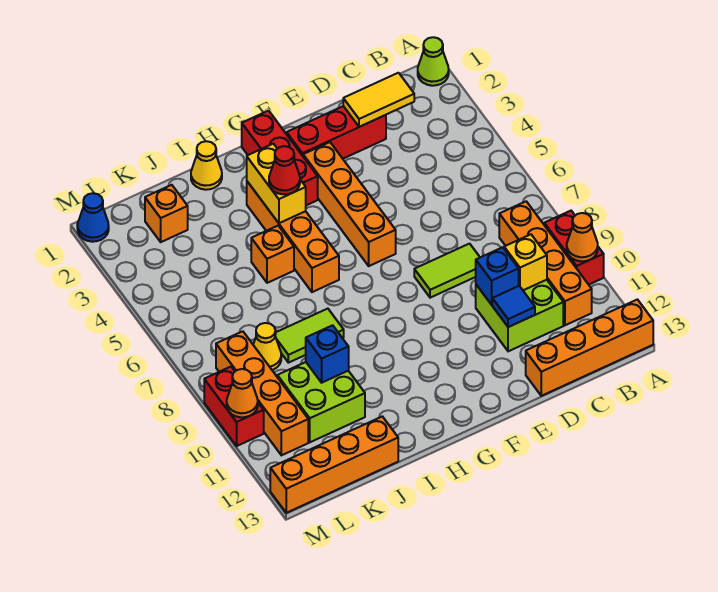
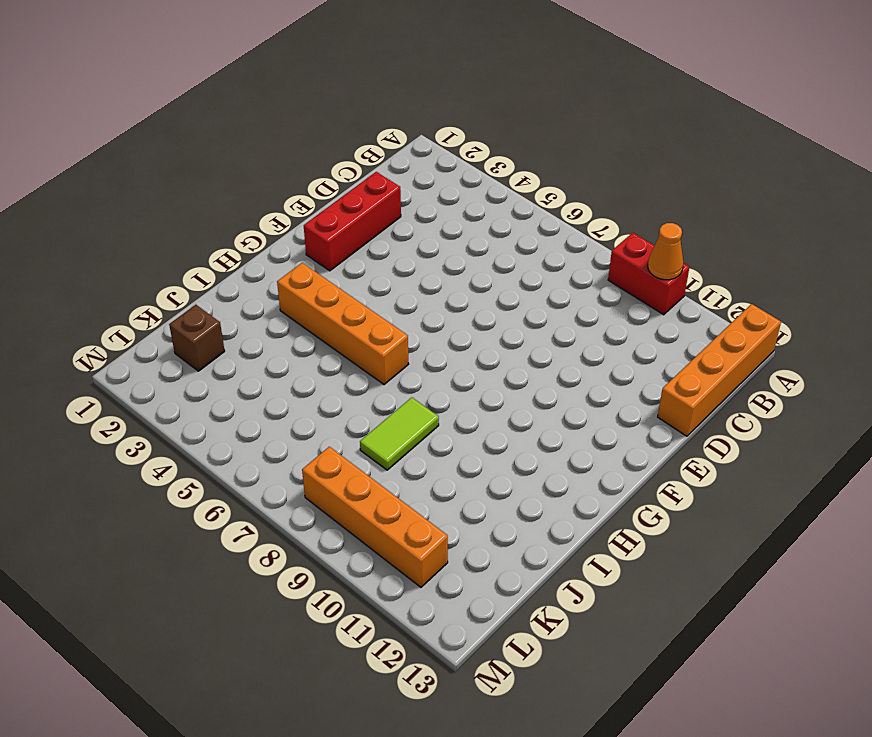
brown brick K2 level 1 -> orange brick K2 level 1
none -> lime cone A1 level 1
none -> orange brick B8:B11 level 1
none -> lime brick C10:D11 level 1

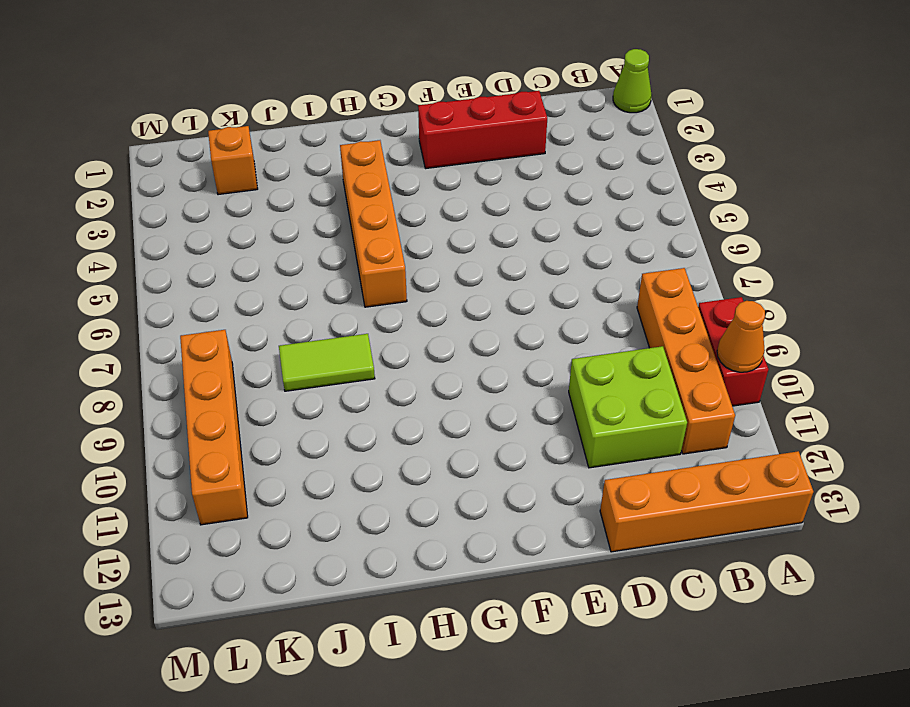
none -> lime tile D8:E8 level 1
none -> orange brick F3:F6 level 1
none -> red brick G1:G3 level 1

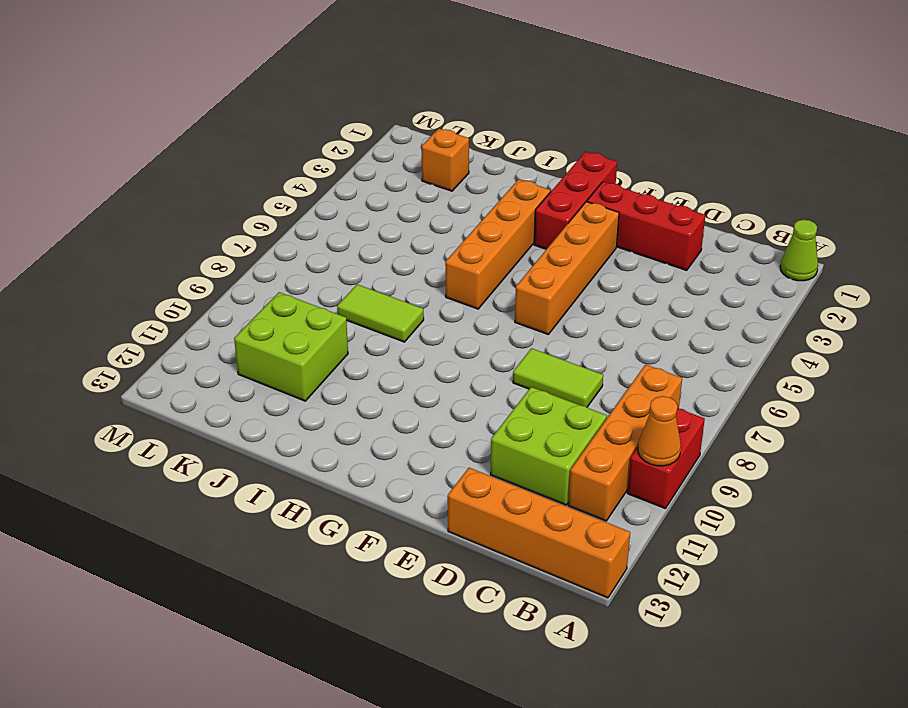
none -> yellow cone I1 level 1
none -> orange brick I5 level 1
none -> orange brick J13:M13 level 1

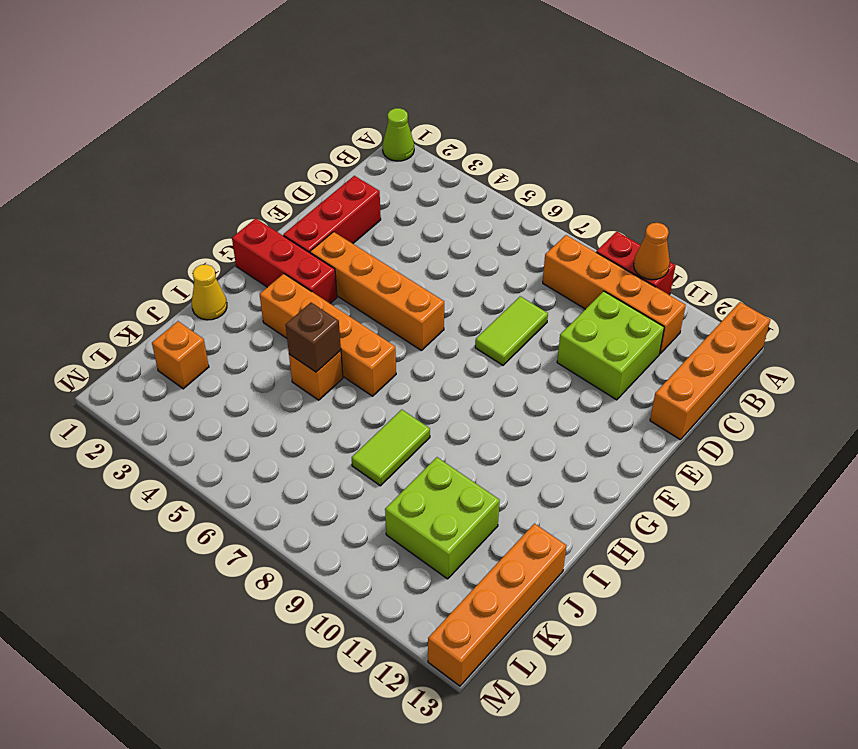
brown brick I5 level 2 -> none
none -> yellow cone K8 level 1
none -> orange brick L8:L11 level 1
none -> blue cone M1 level 1

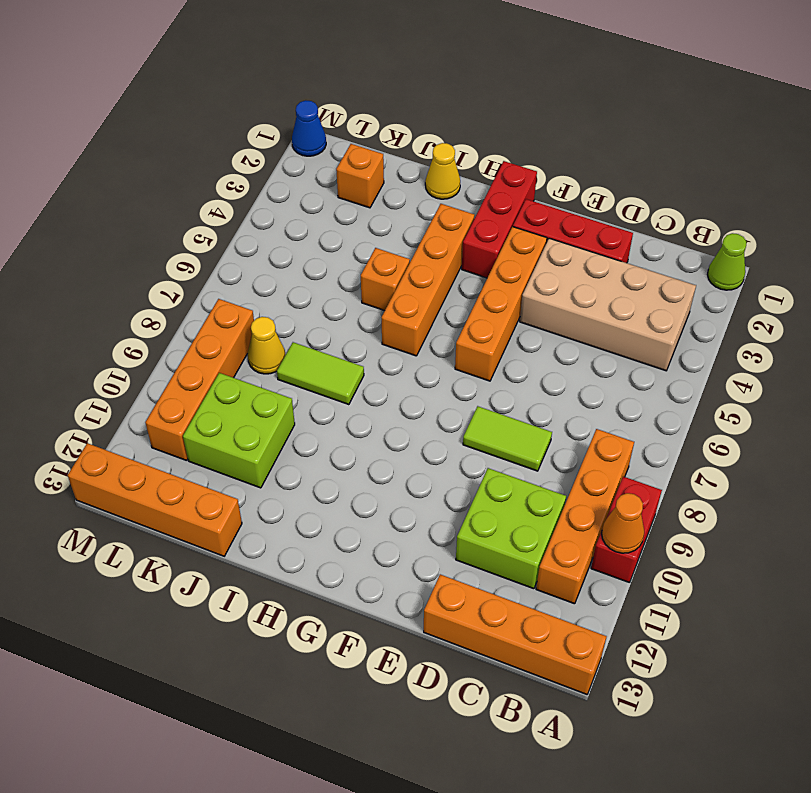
tan brick B3:E4 level 1 -> none
none -> red brick M9:M10 level 1
none -> yellow tile C2:D2 level 2
none -> yellow brick C10 level 2

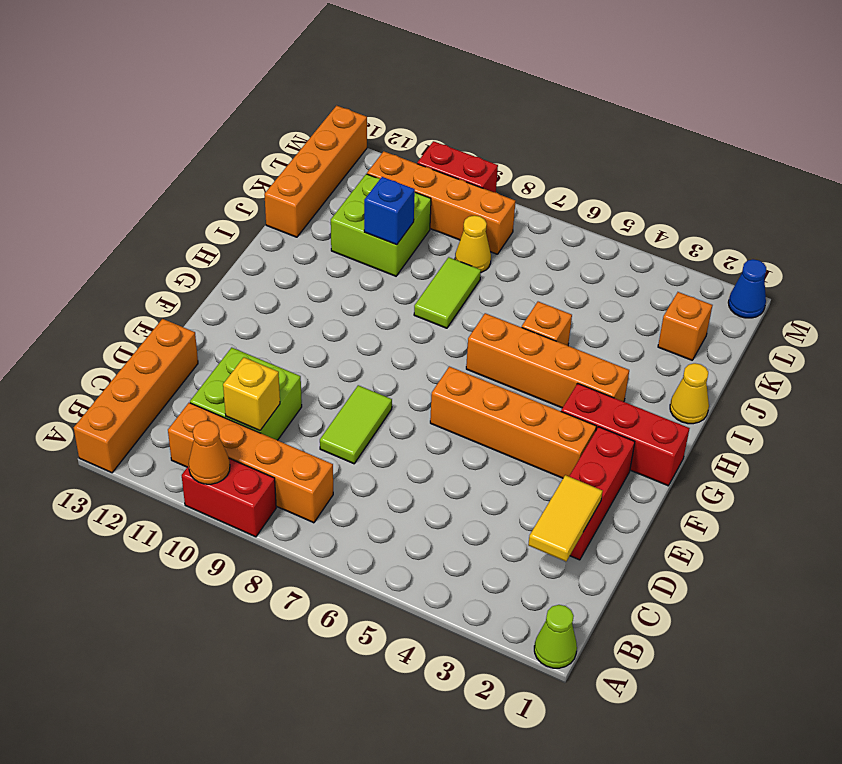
none -> blue brick D10 level 2
none -> blue tile D11 level 2
none -> yellow brick H3:H4 level 2

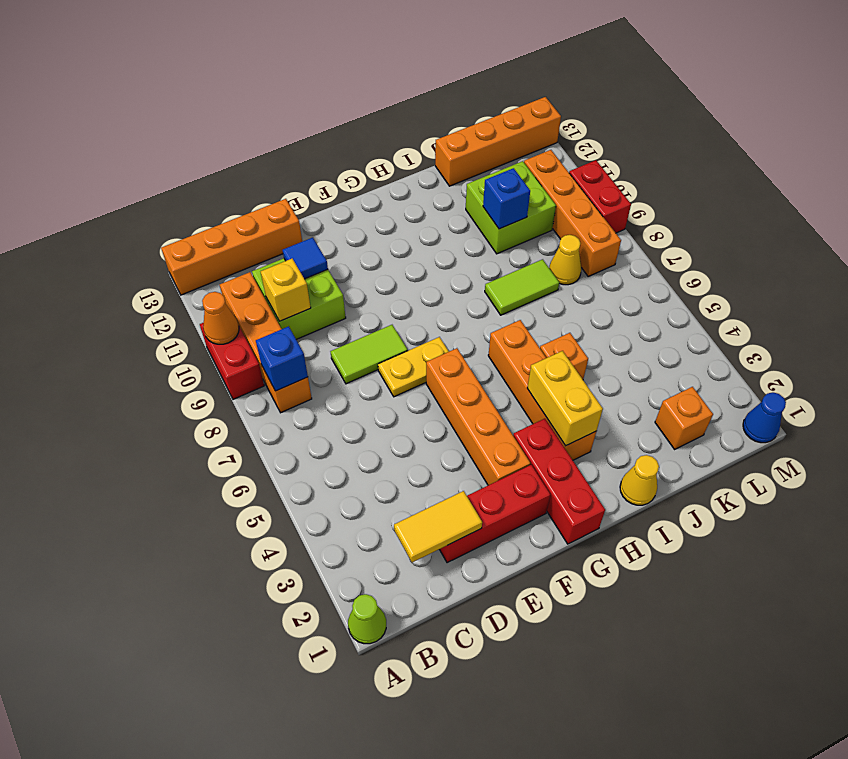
blue brick B8 level 2 -> blue brick D10 level 2
yellow plate E7:F7 level 1 -> none
none -> orange cone M10 level 2
none -> red cone H4 level 3

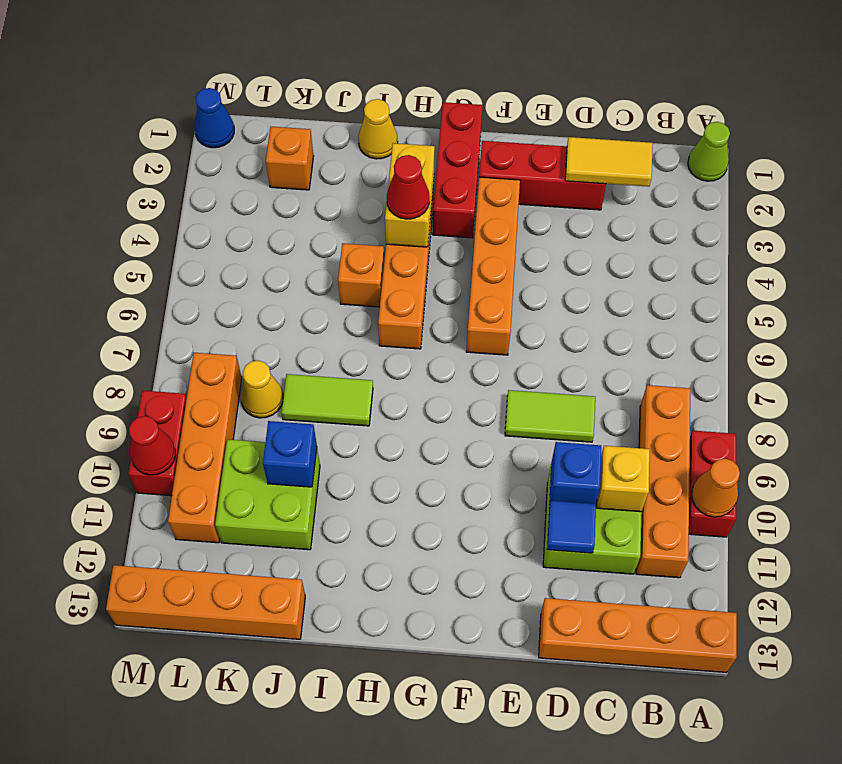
red cone M10 level 2 -> orange cone M10 level 2

